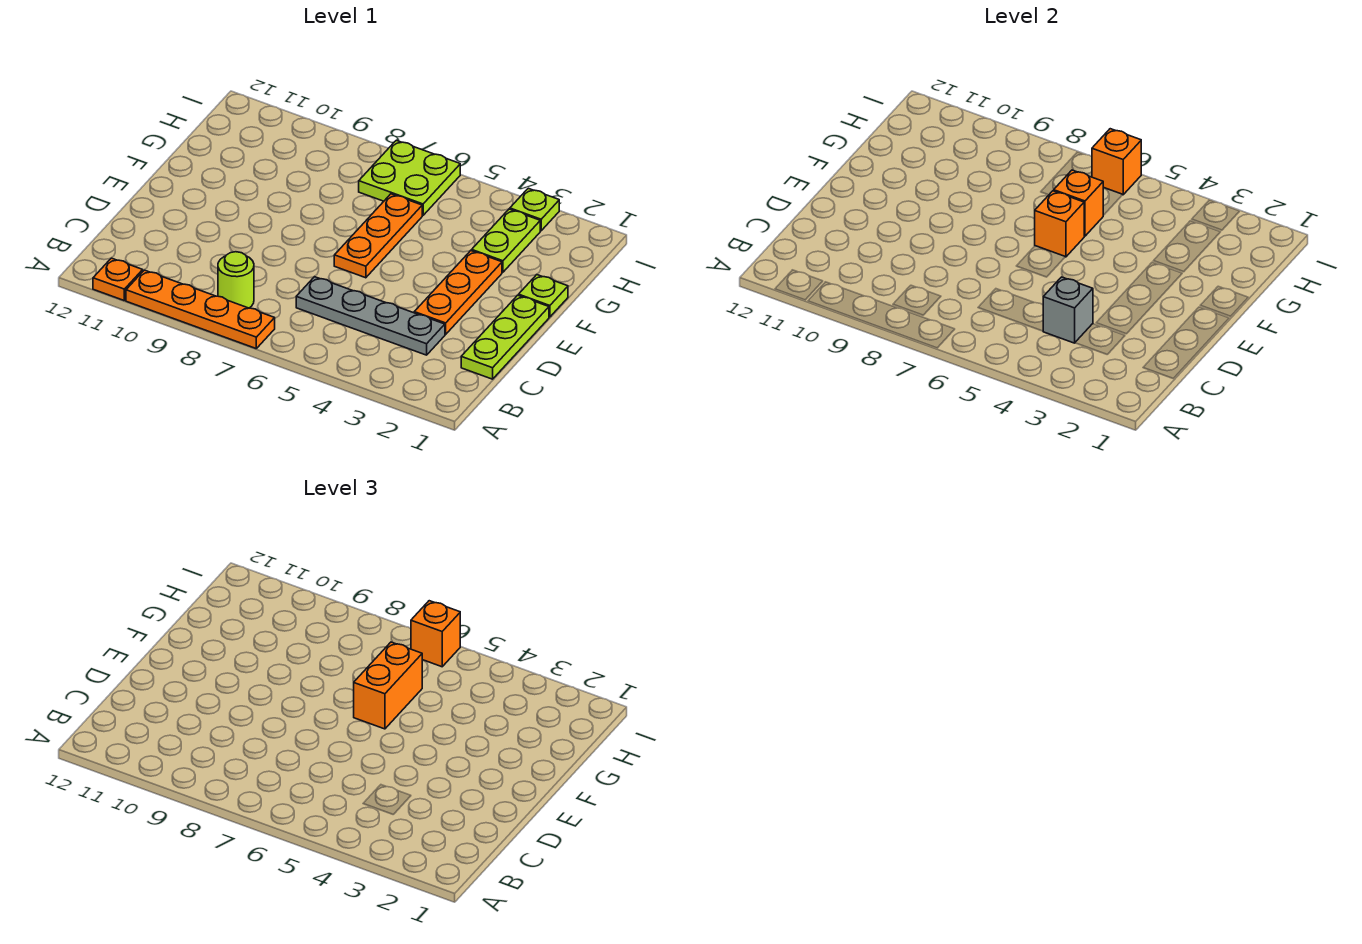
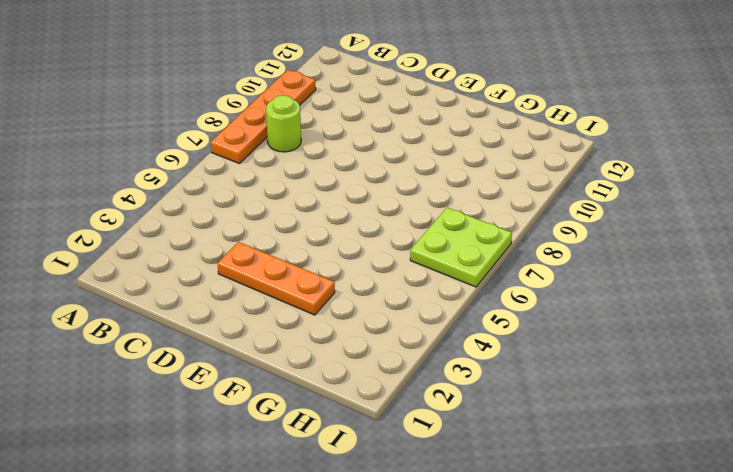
none -> orange plate A11 level 1
none -> lime plate C1:E1 level 1
none -> grey plate C3:C6 level 1

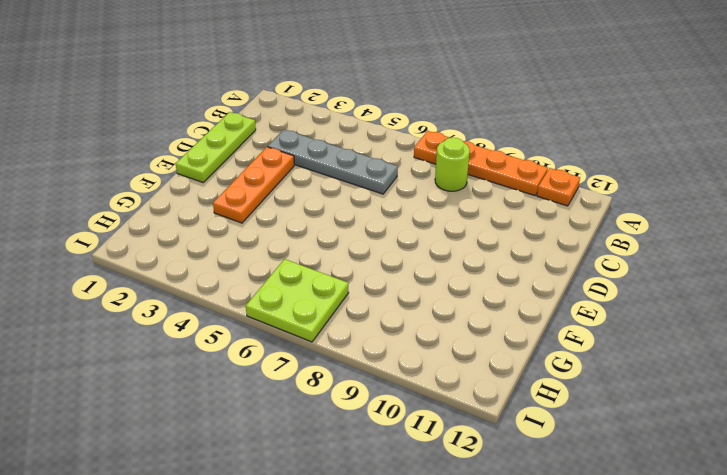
none -> orange plate E6:G6 level 1
none -> lime plate F1 level 1
none -> lime plate G3:H3 level 1

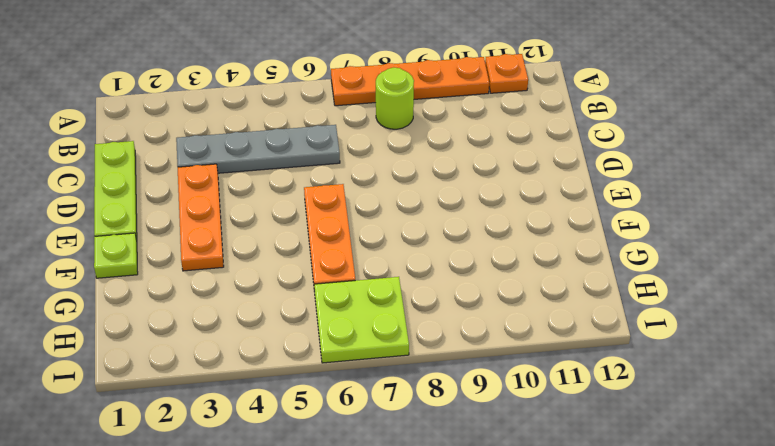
none -> lime plate G3:H3 level 1
none -> lime plate I3 level 1
none -> grey brick C4 level 2

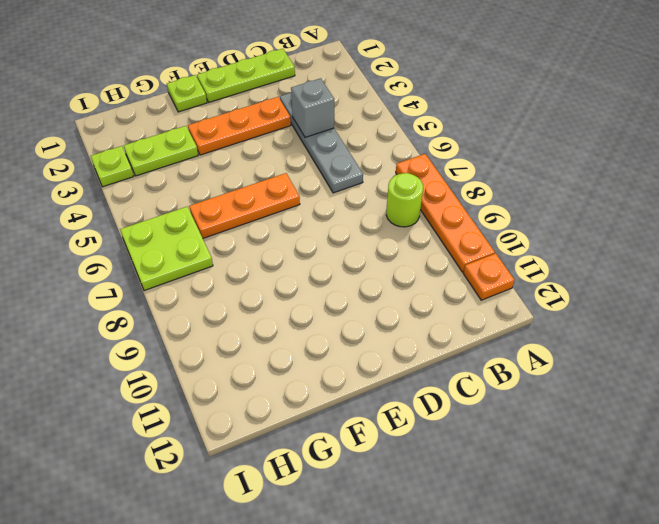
none -> orange brick F6 level 2
none -> orange brick G6 level 2
none -> orange brick I6 level 2

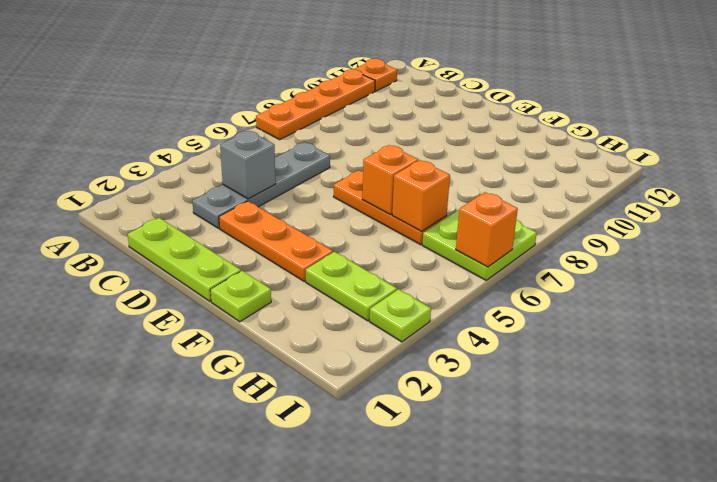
none -> lime round brick B8 level 1
none -> orange brick F6:G6 level 3
none -> orange brick I6 level 3

